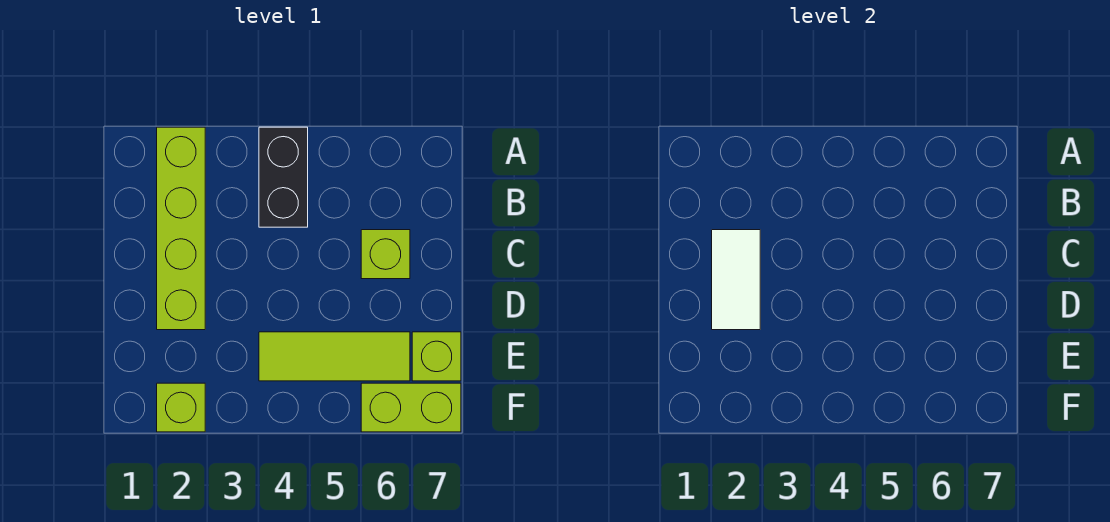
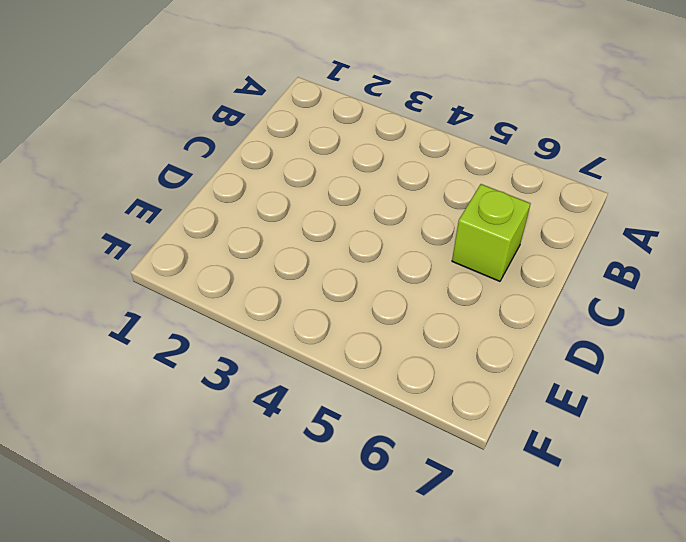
none -> lime brick A2:D2 level 1
none -> black brick A4:B4 level 1

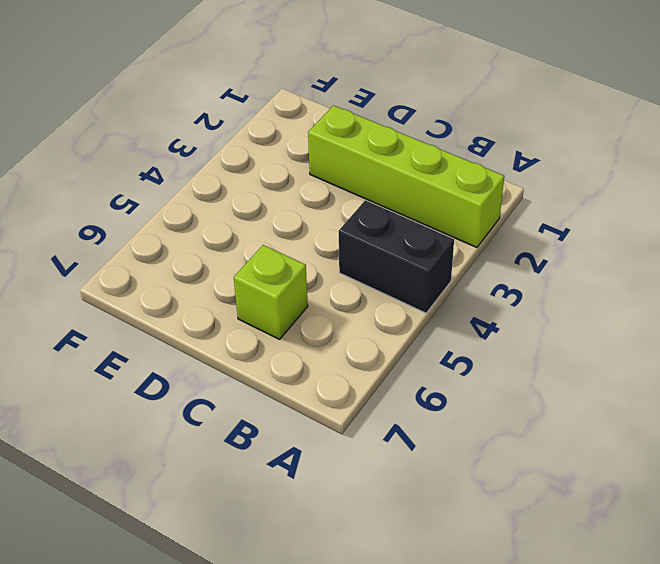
none -> lime tile E4:E6 level 1
none -> lime brick E7 level 1

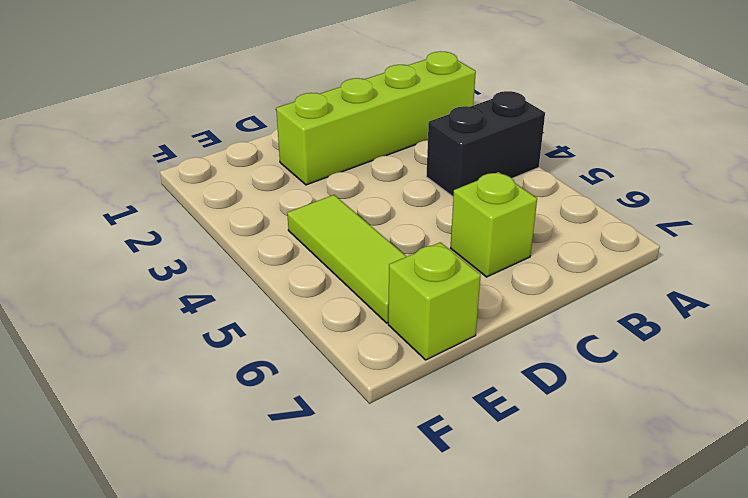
none -> lime brick F2 level 1
none -> lime brick F6:F7 level 1

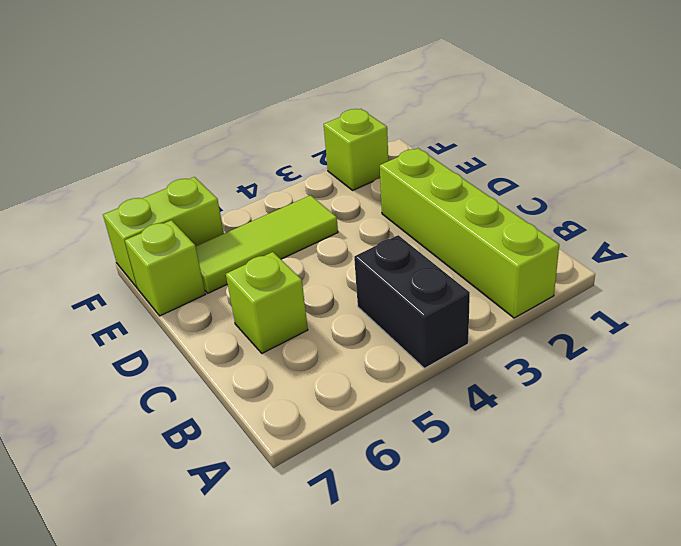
none -> white tile C2:D2 level 2

